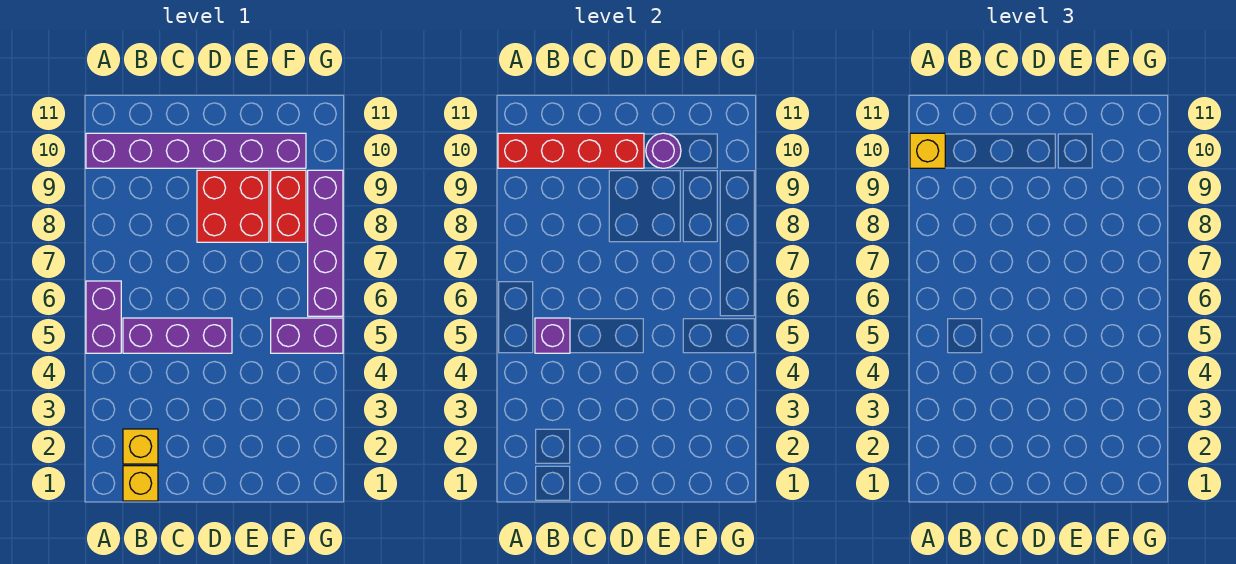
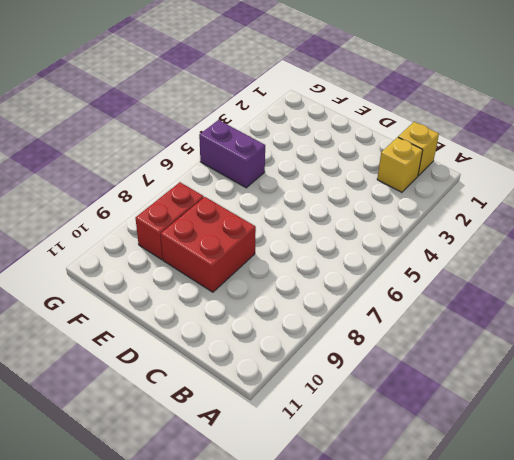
none -> purple brick A5:A6 level 1
none -> purple brick A10:F10 level 1
none -> purple brick B5:D5 level 1

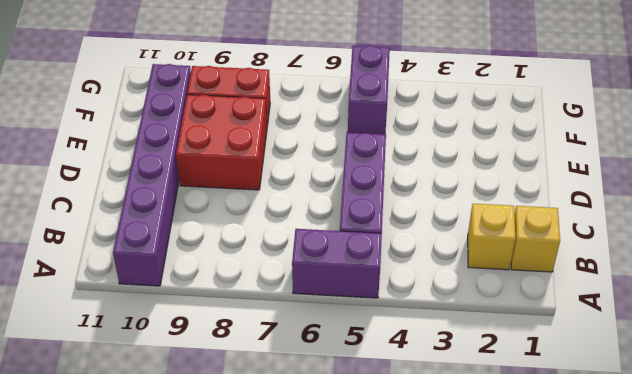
none -> purple brick G6:G9 level 1
none -> red brick A10:D10 level 2
none -> purple brick B5 level 2

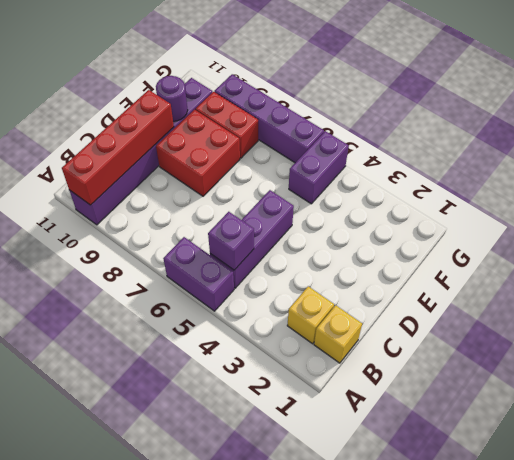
none -> yellow brick A10 level 3

